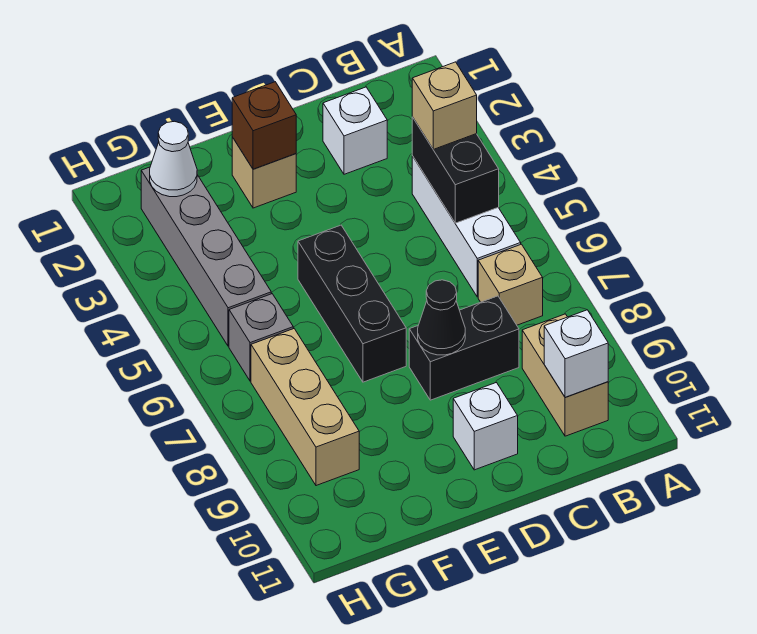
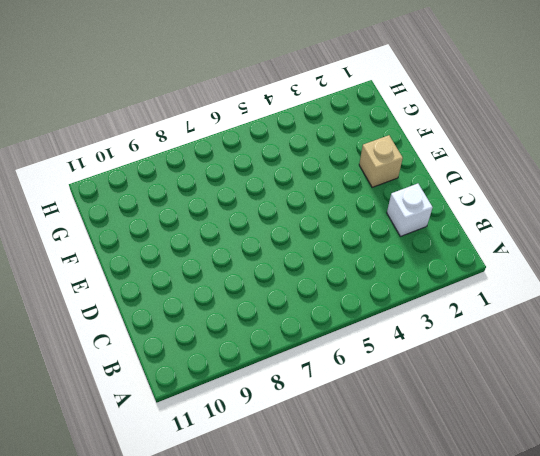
none -> white brick B4:B6 level 1
none -> tan brick B7 level 1
none -> tan brick B9:B10 level 1

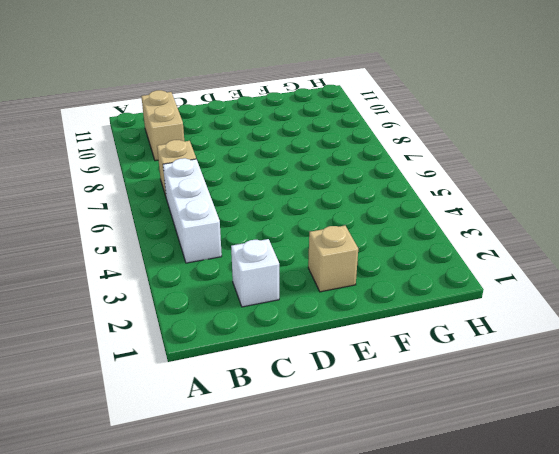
none -> black brick C8:D8 level 1
none -> white brick D10 level 1
none -> black brick E5:E7 level 1

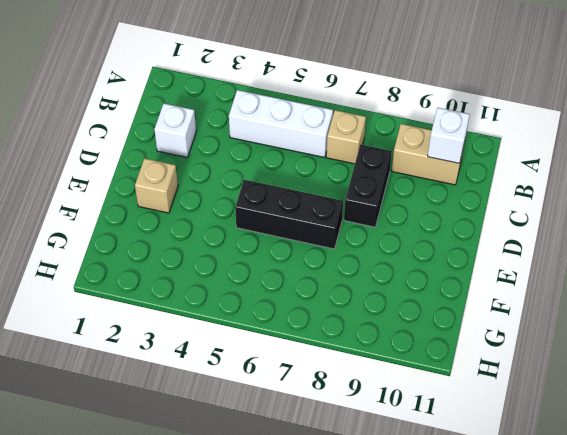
none -> white brick D10 level 1
none -> grey brick G2:G5 level 1
none -> grey brick G6 level 1

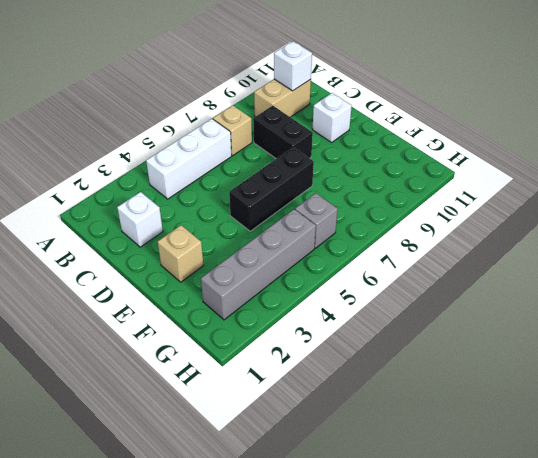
none -> tan brick G7:G9 level 1
none -> black brick B4:B5 level 2
none -> black cone D8 level 2

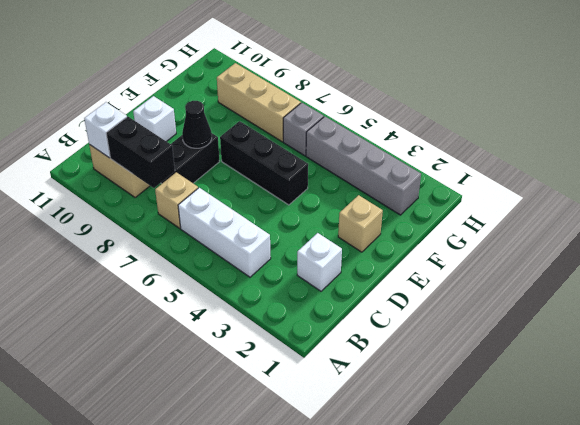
black brick B8:B9 level 2 -> black brick B4:B5 level 2
none -> brown brick E2 level 2
none -> white cone G2 level 2
none -> tan brick B4 level 3

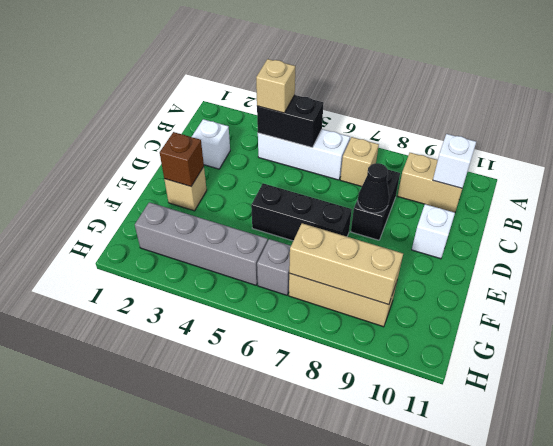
tan brick G7:G9 level 2 -> none
none -> white cone G2 level 2

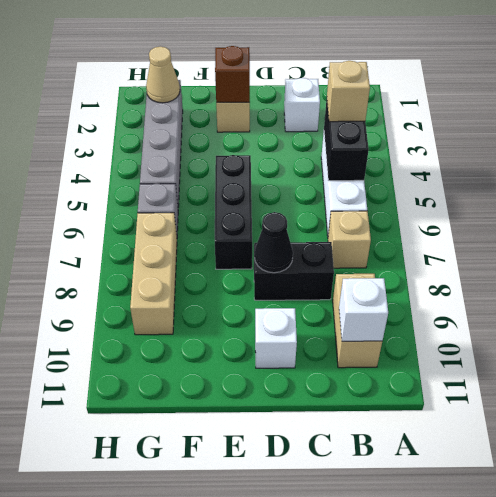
tan cone G2 level 2 -> white cone G2 level 2

